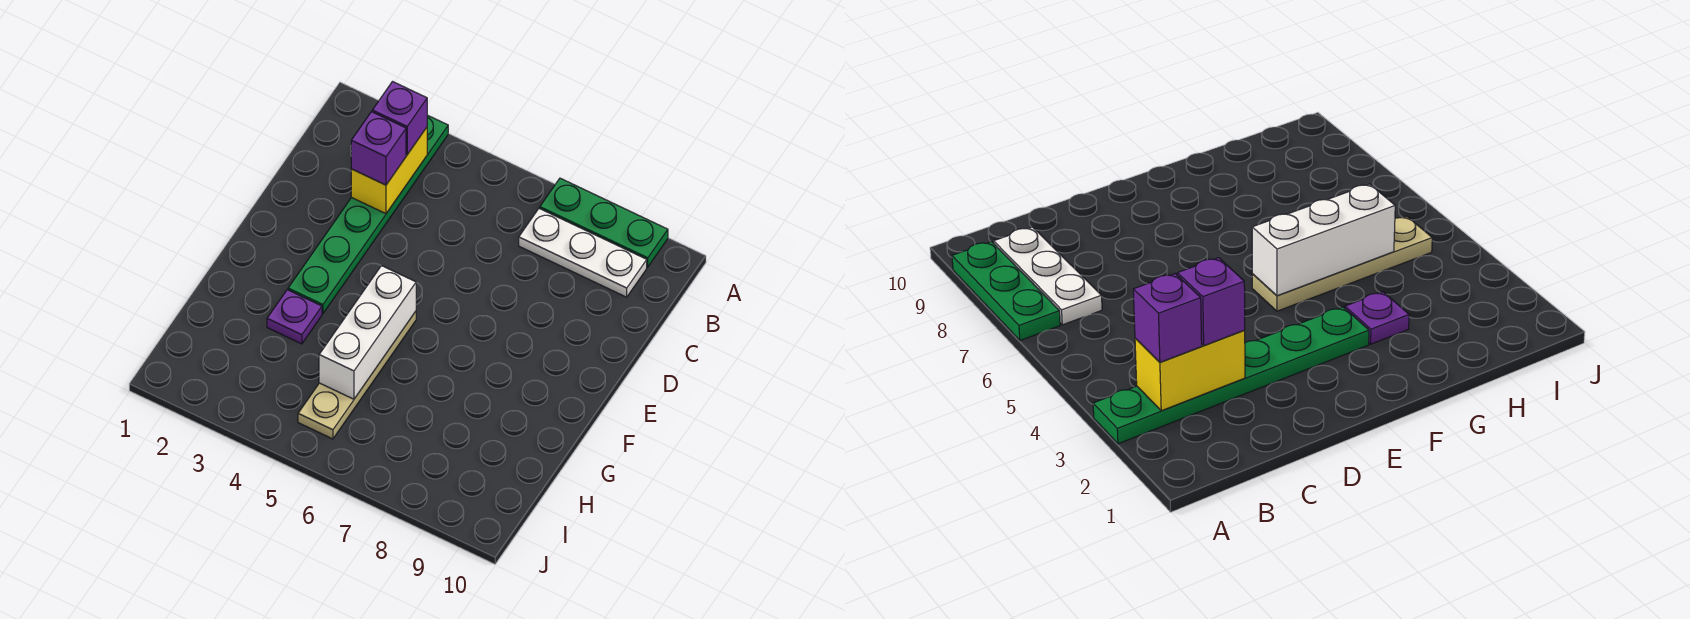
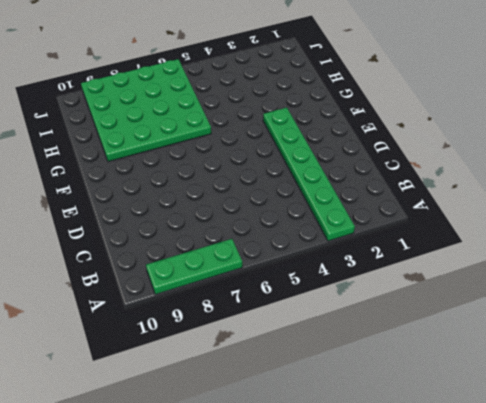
green plate G6:J9 level 1 -> none
none -> white plate B7:B9 level 1
none -> tan plate F5:I5 level 1

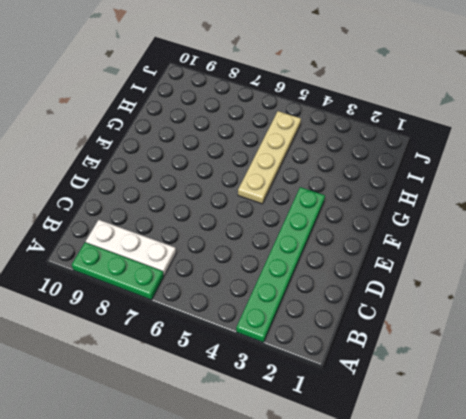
none -> purple plate G3 level 1
none -> yellow brick B3:C3 level 2

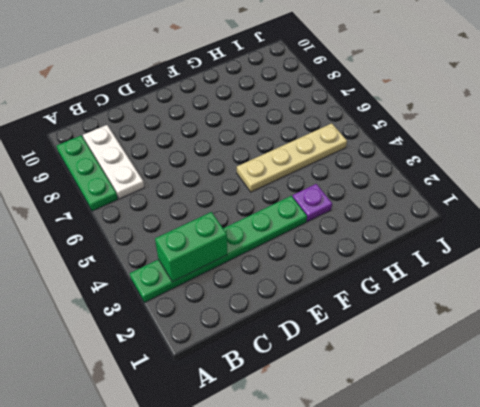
green brick B3:C3 level 2 -> yellow brick B3:C3 level 2
none -> white brick F5:H5 level 2
none -> purple brick B3 level 3

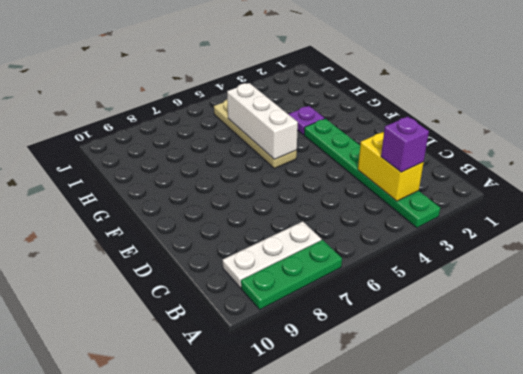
none -> purple brick C3 level 3

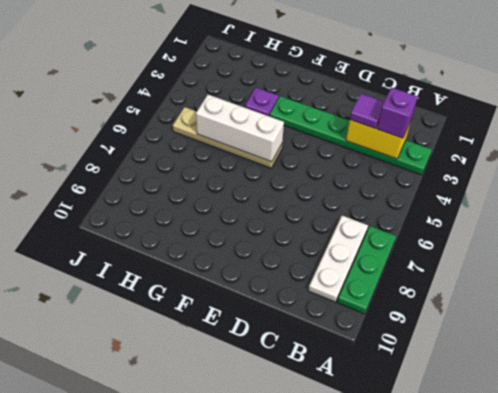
purple tile C3 level 3 -> purple brick C3 level 3

